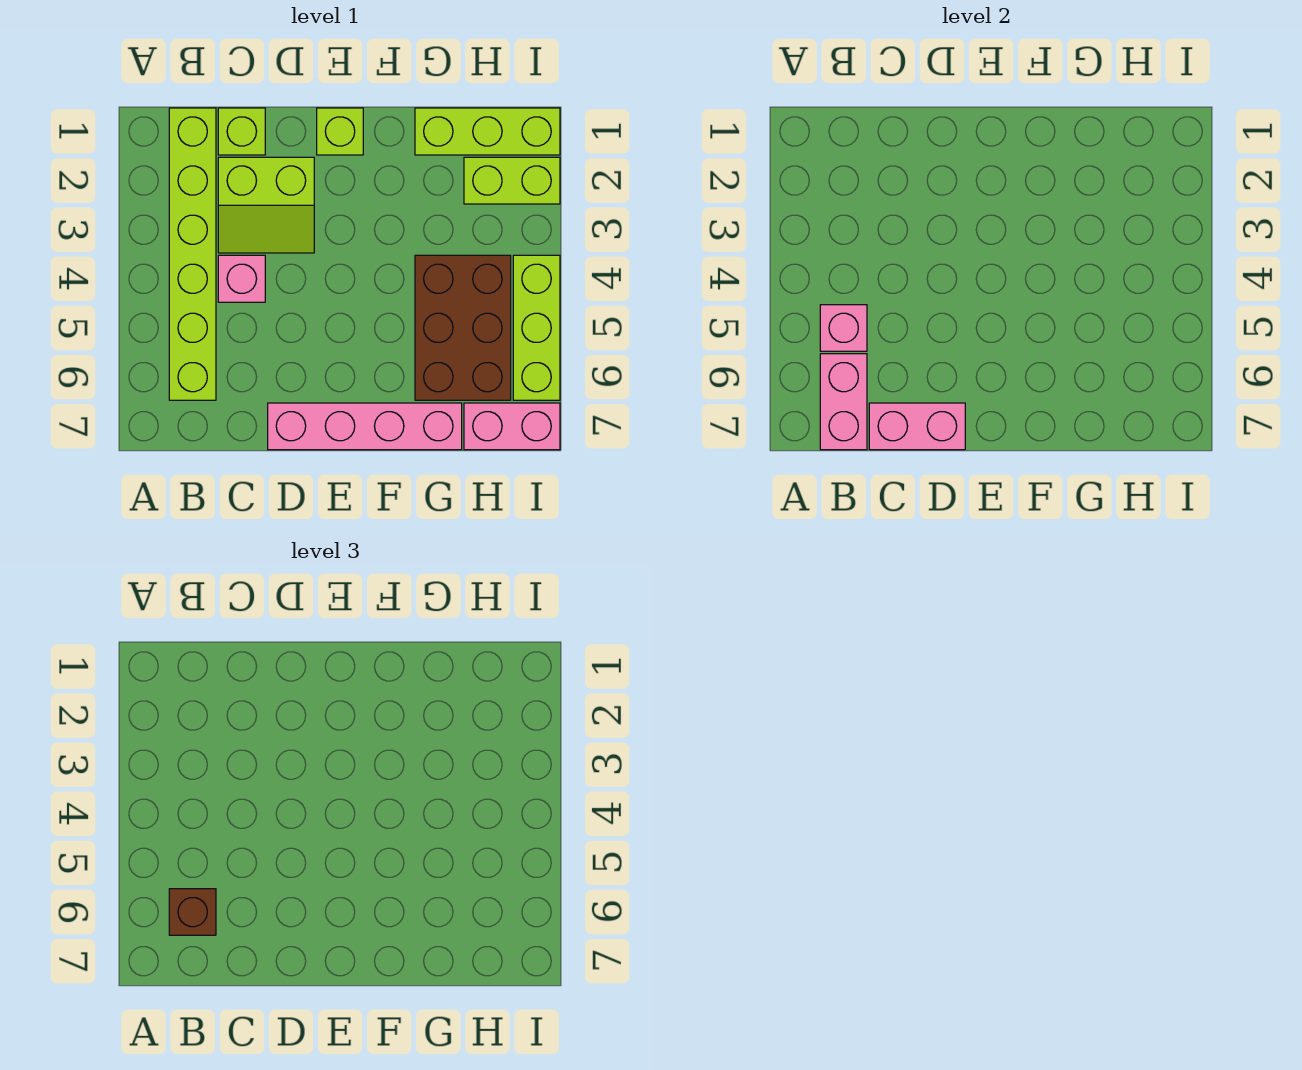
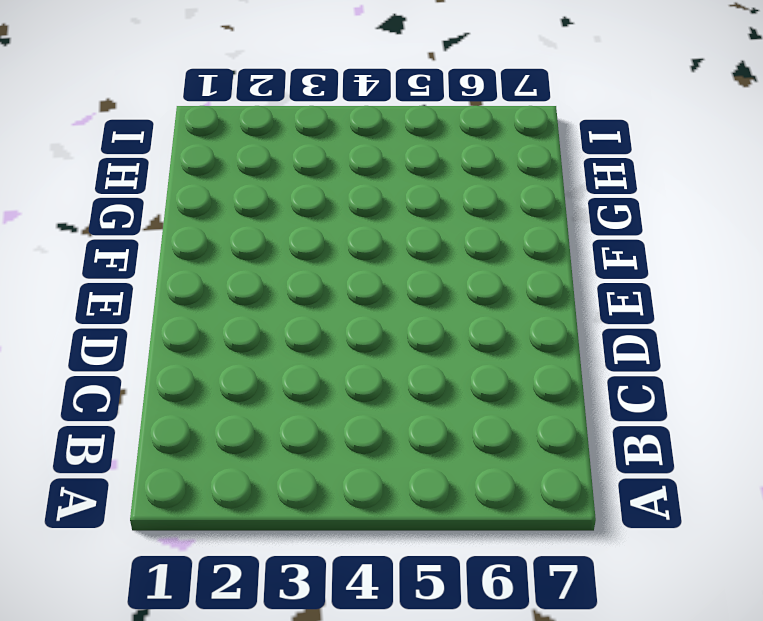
none -> lime brick B1:B6 level 1
none -> lime brick C1 level 1
none -> lime slope C2:D3 level 1 top 2

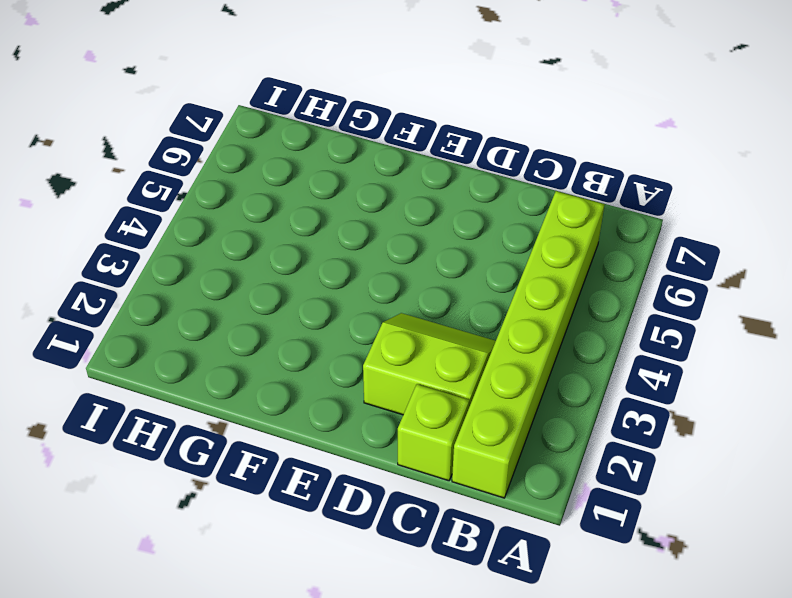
none -> pink brick C4 level 1
none -> pink brick D7:G7 level 1
none -> lime brick E1 level 1

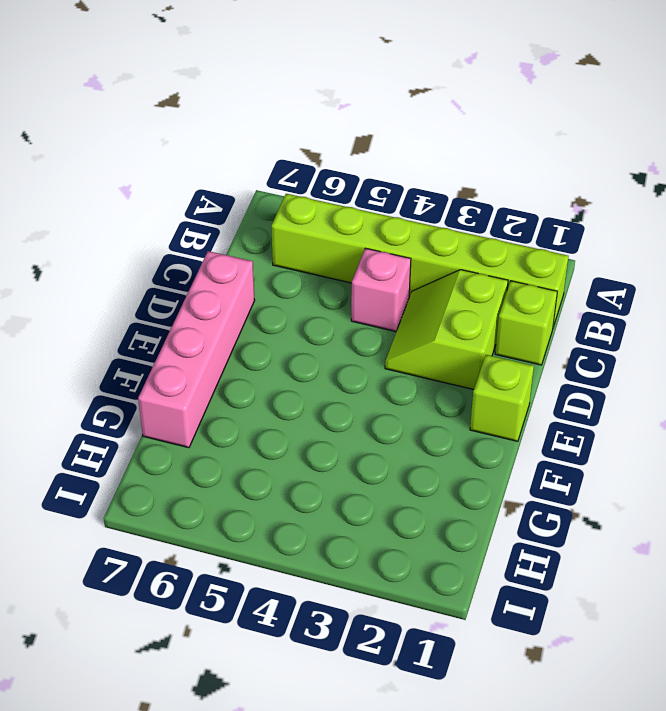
none -> lime brick G1:I1 level 1
none -> brown brick G4:H6 level 1
none -> lime brick H2:I2 level 1

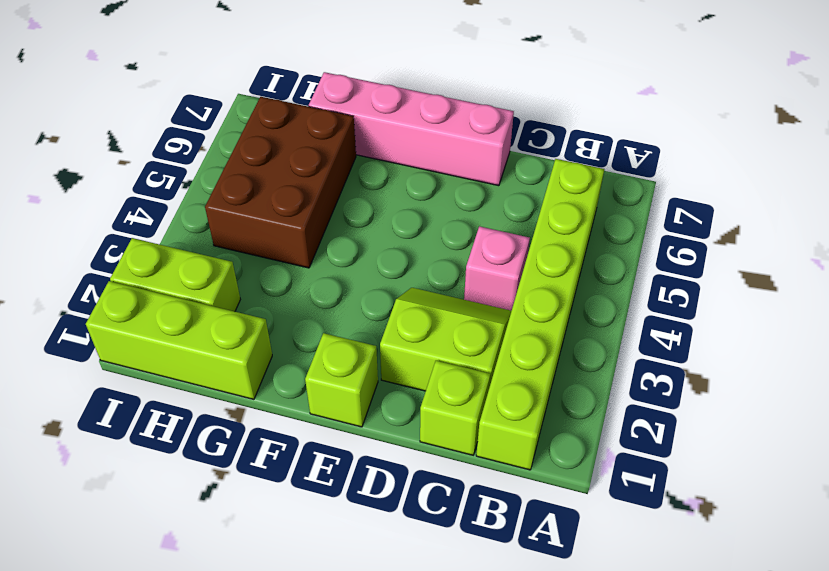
none -> pink brick H7:I7 level 1
none -> lime brick I4:I6 level 1
none -> pink brick B5 level 2

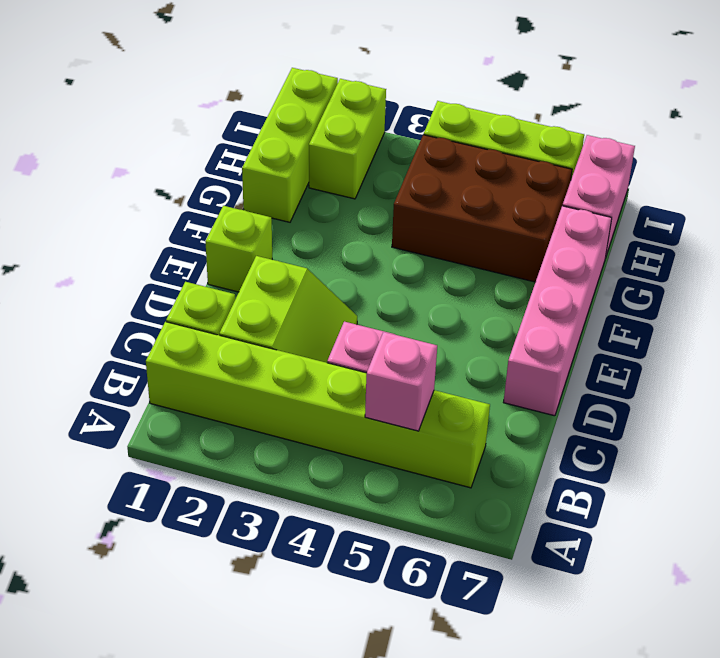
none -> pink brick B6:B7 level 2
none -> pink brick C7:D7 level 2
none -> brown brick B6 level 3

